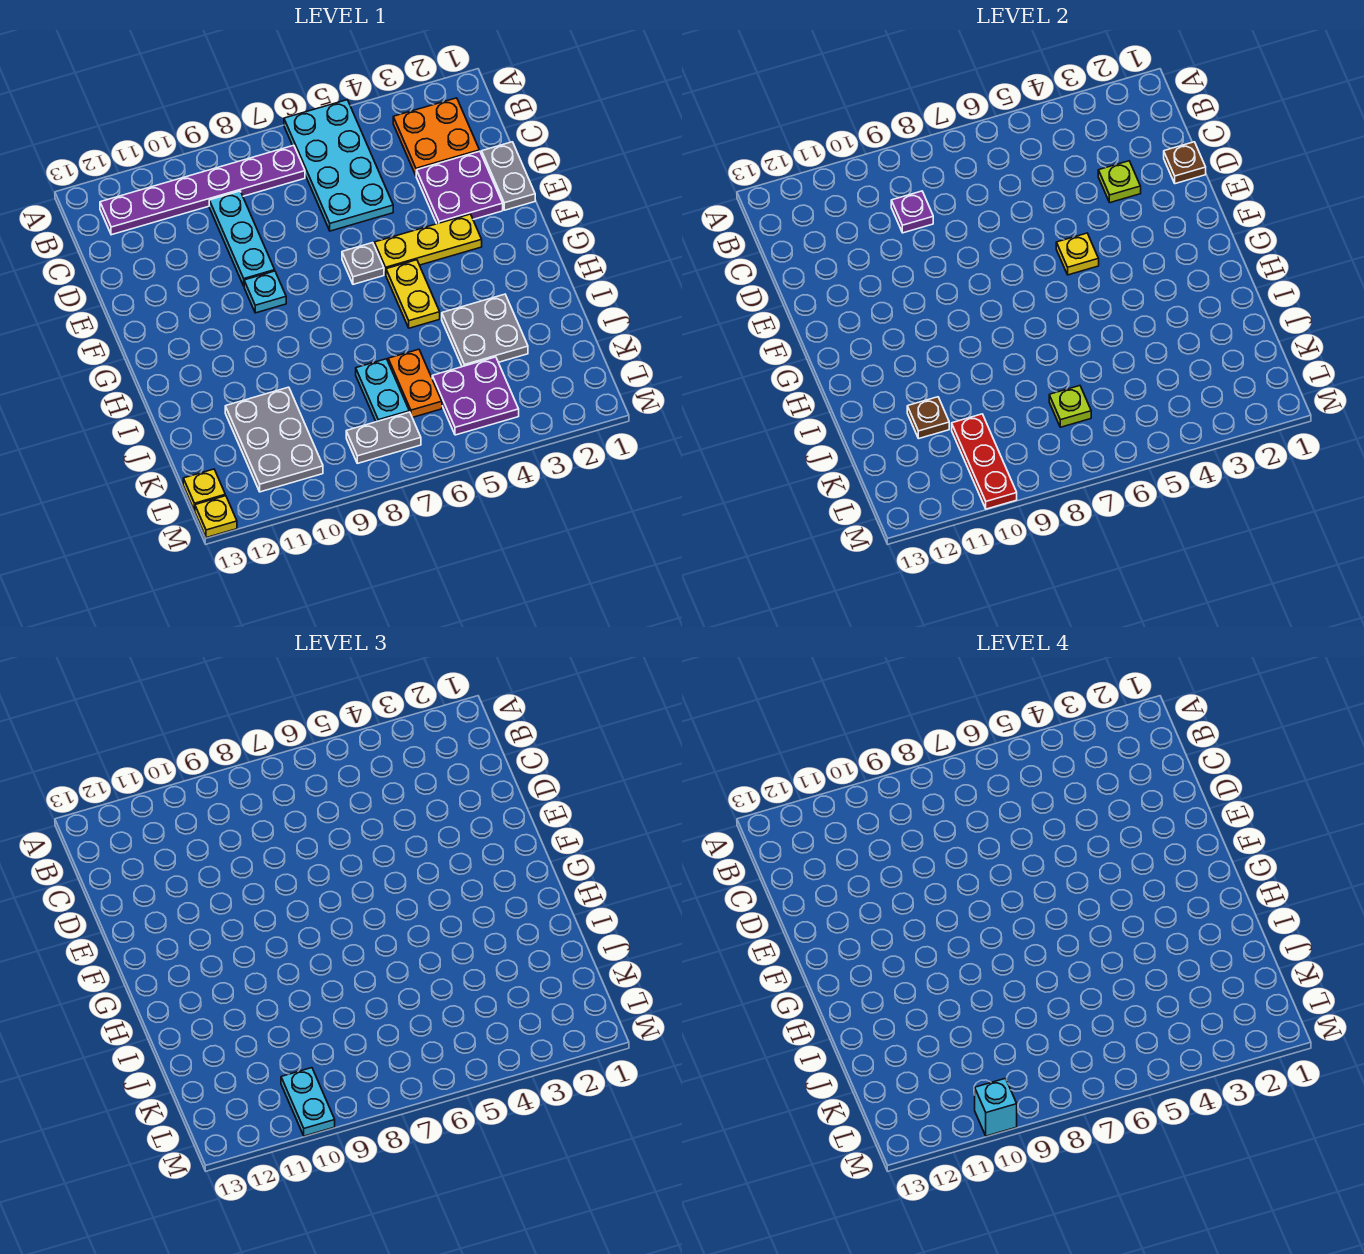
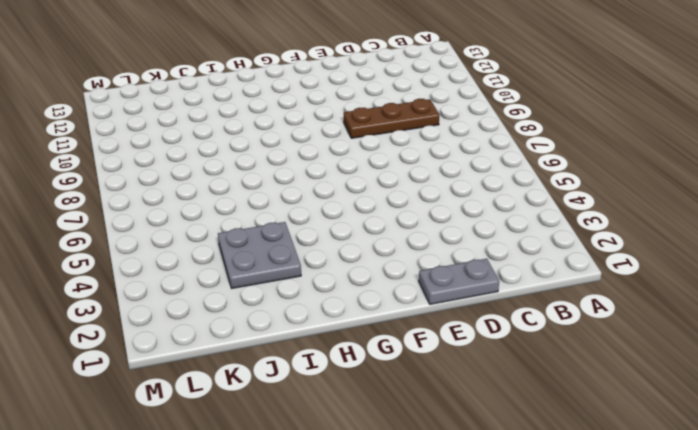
brown plate C9:E9 level 1 -> cyan plate C9:E9 level 1
none -> cyan plate A5:D6 level 1
none -> orange plate B2:C3 level 1
none -> purple plate B7:B12 level 1

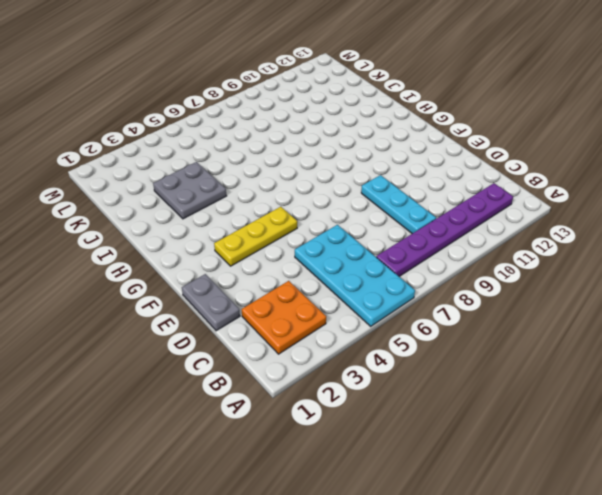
none -> purple plate D2:E3 level 1
none -> grey plate F6 level 1
none -> cyan plate F9 level 1

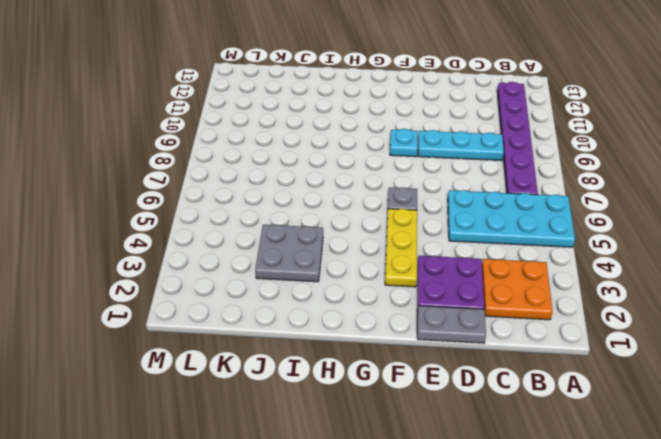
none -> yellow plate G5:H5 level 1
none -> orange plate J6:K6 level 1
none -> cyan plate J7:K7 level 1

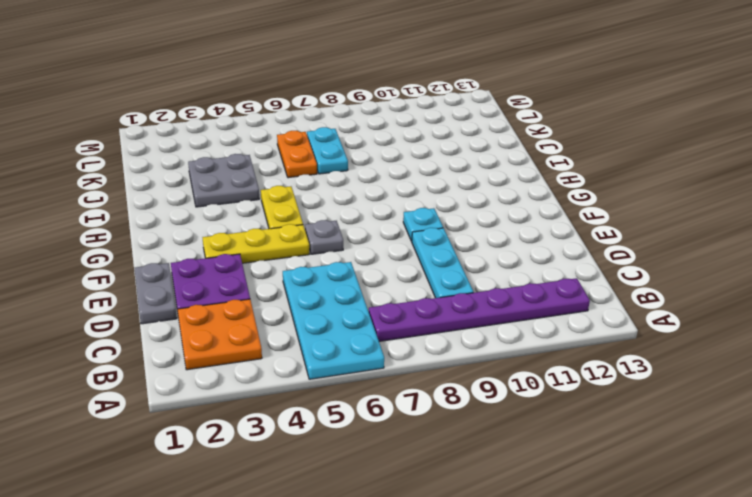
none -> grey plate J10:L11 level 1
none -> purple plate K4:L5 level 1
none -> grey plate L7:L8 level 1

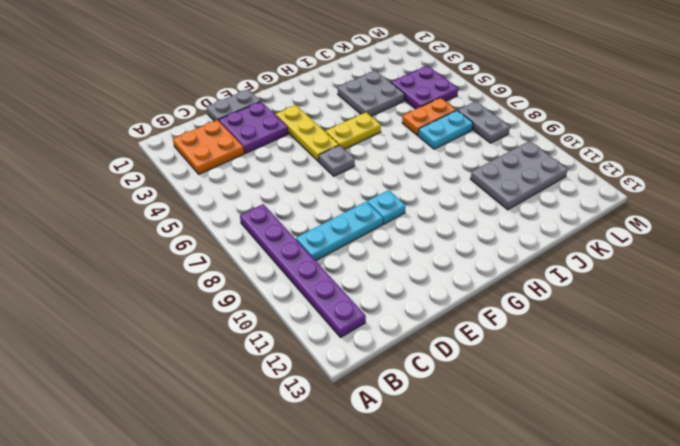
none -> cyan plate A5:D6 level 1
none -> yellow plate L13 level 1
none -> yellow plate M13 level 1

